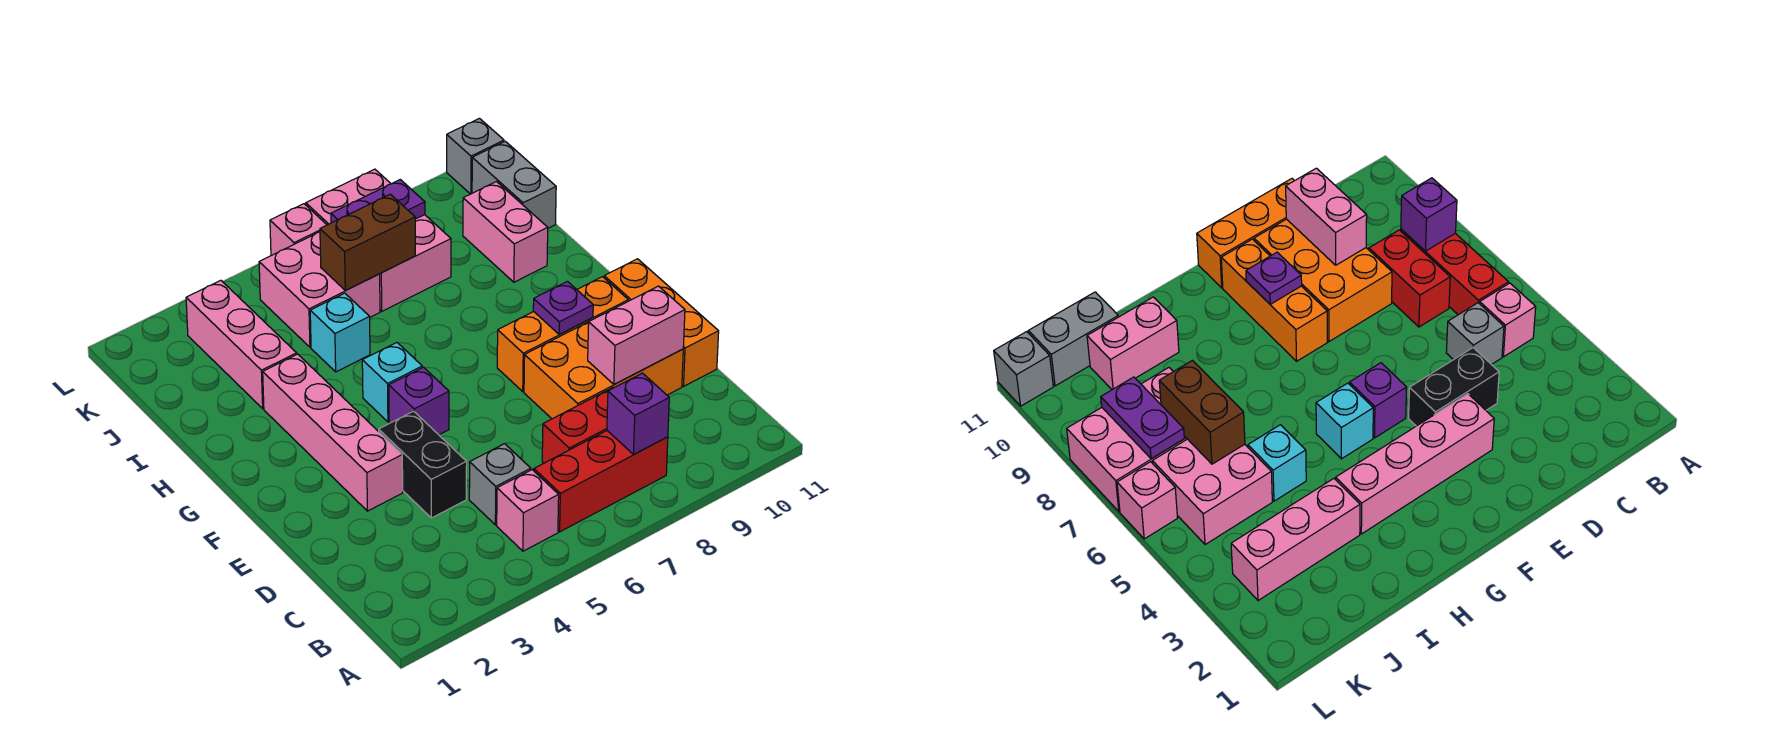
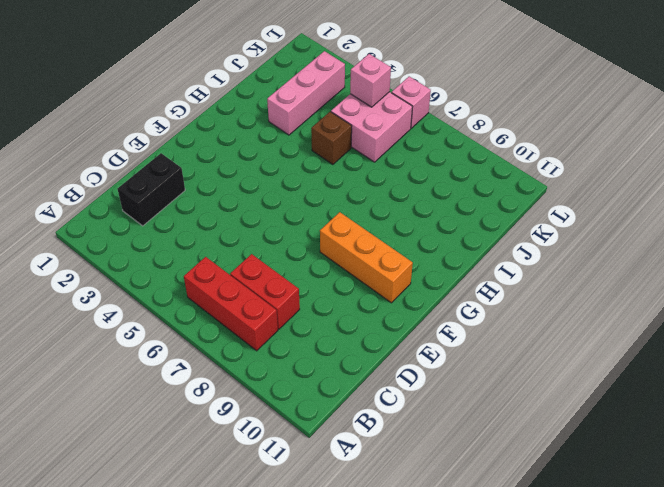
black brick C2:D2 level 1 -> black brick D4:E4 level 1
brown brick I5 level 1 -> cyan brick I5 level 1
pink brick K5 level 2 -> pink brick B5 level 1
none -> grey brick C5 level 1
none -> orange brick D8:E10 level 1
none -> orange brick D11:F11 level 1

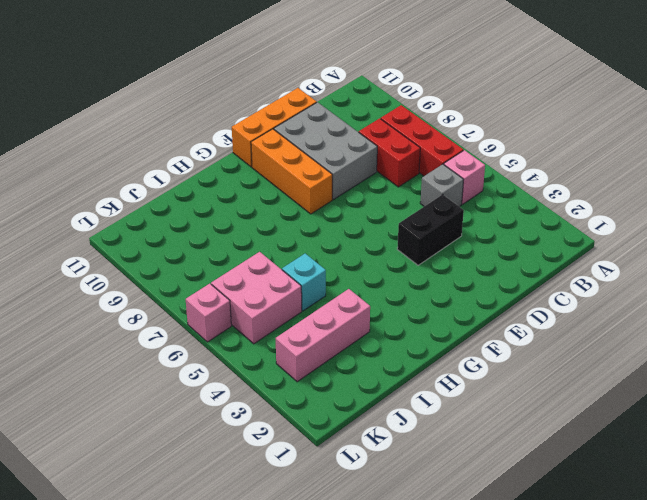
grey brick D8:E10 level 1 -> orange brick D8:E10 level 1
none -> pink brick E3:H3 level 1
none -> purple brick F5 level 1
none -> cyan brick G5 level 1

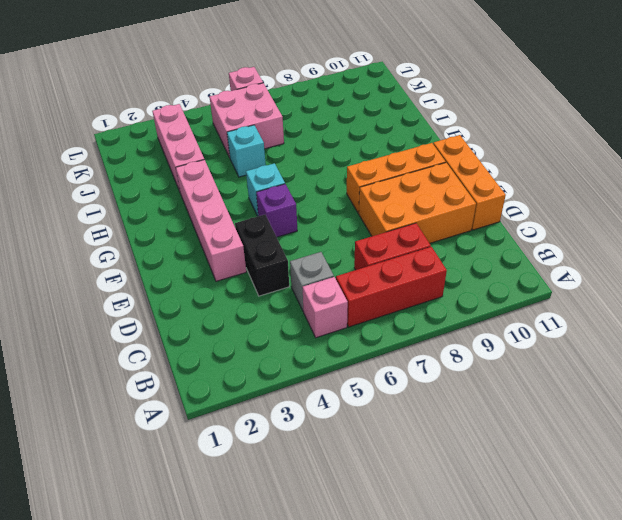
none -> pink brick I10:J10 level 1
none -> pink brick J7:L8 level 1
none -> grey brick J11:K11 level 1

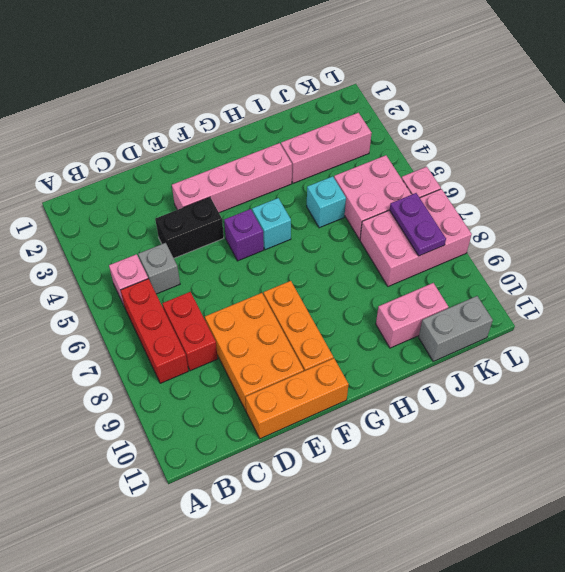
none -> grey brick L11 level 1
none -> purple brick B8 level 2
none -> pink brick D9:D10 level 2

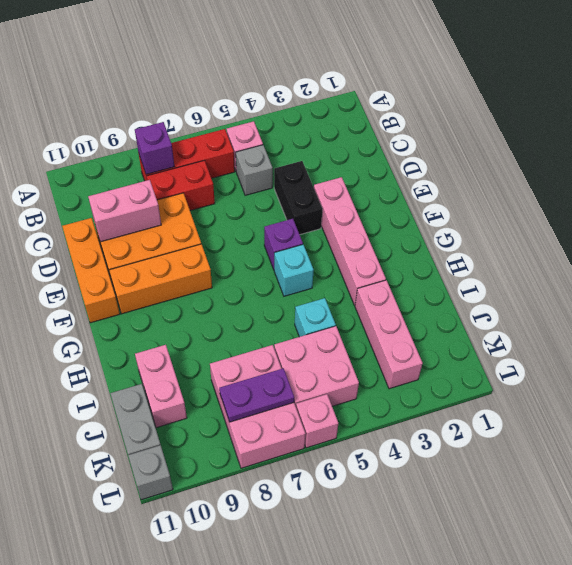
none -> purple plate F9 level 2
none -> brown brick J6:J7 level 2

